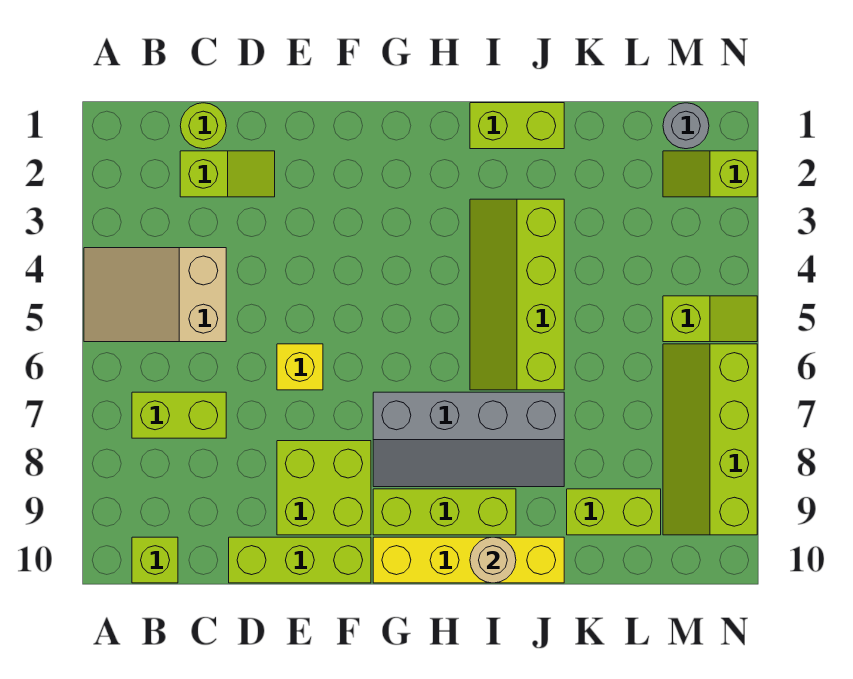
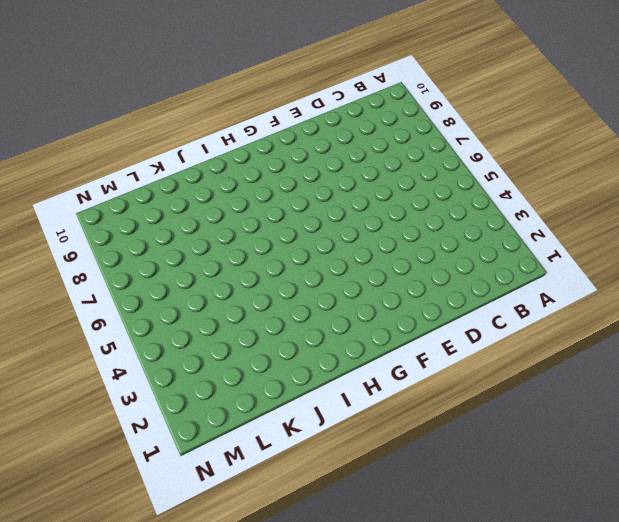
none -> tan slope A4:C5 level 1 top C
none -> lime brick B7:C7 level 1
none -> lime brick B10 level 1

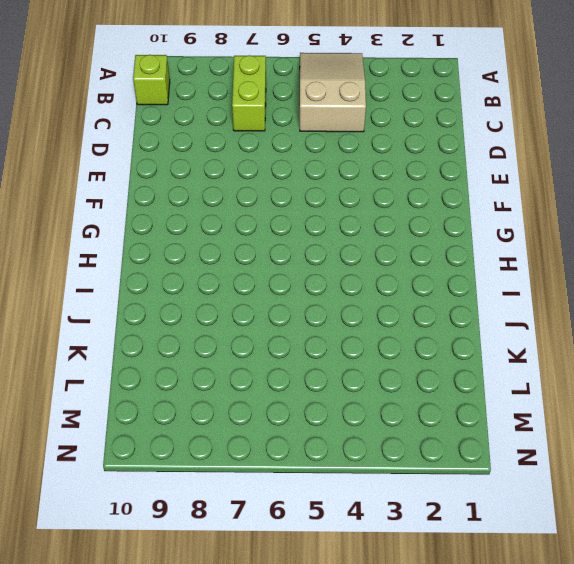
none -> lime round brick C1 level 1
none -> lime slope C2:D2 level 1 top C
none -> lime brick D10:F10 level 1

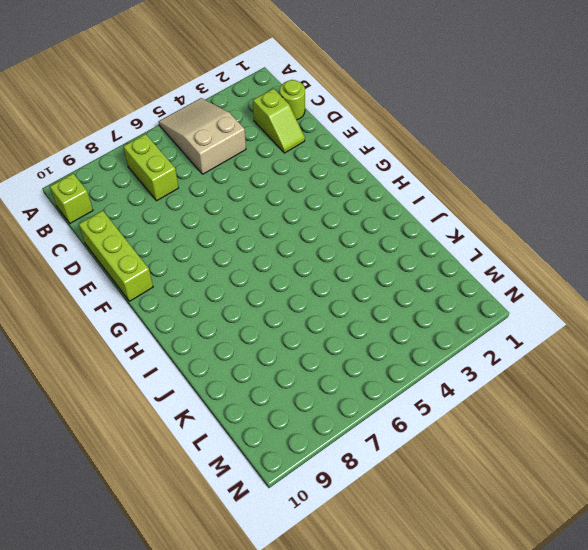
none -> yellow brick E6 level 1
none -> lime brick E8:F9 level 1
none -> grey slope G7:J8 level 1 top 7

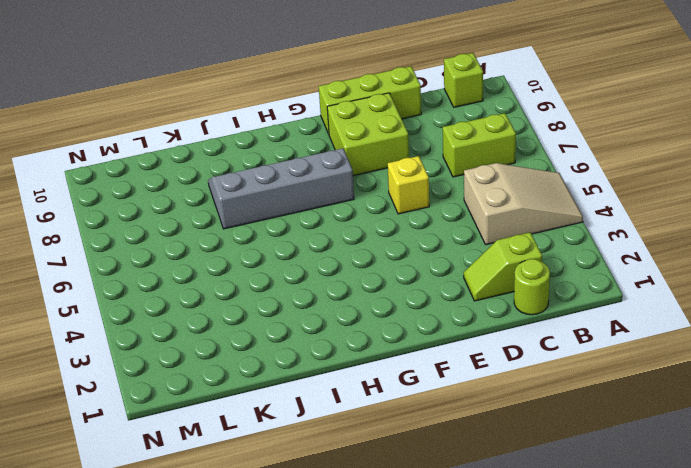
none -> lime brick G9:I9 level 1
none -> yellow brick G10:J10 level 1
none -> lime brick I1:J1 level 1

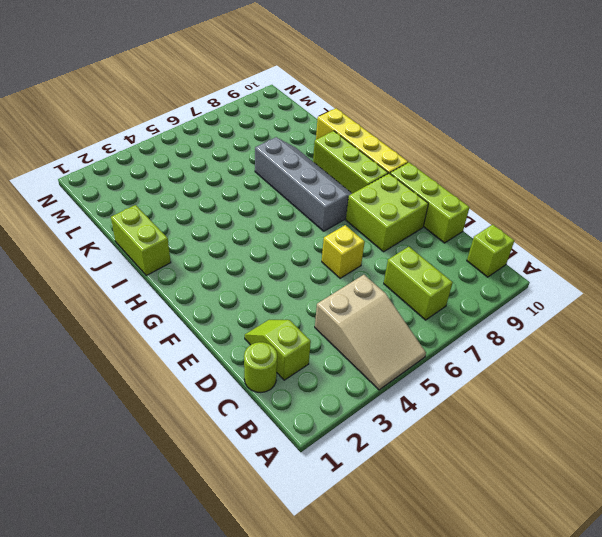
none -> lime slope I3:J6 level 1 top J
none -> lime brick K9:L9 level 1
none -> grey round brick M1 level 1

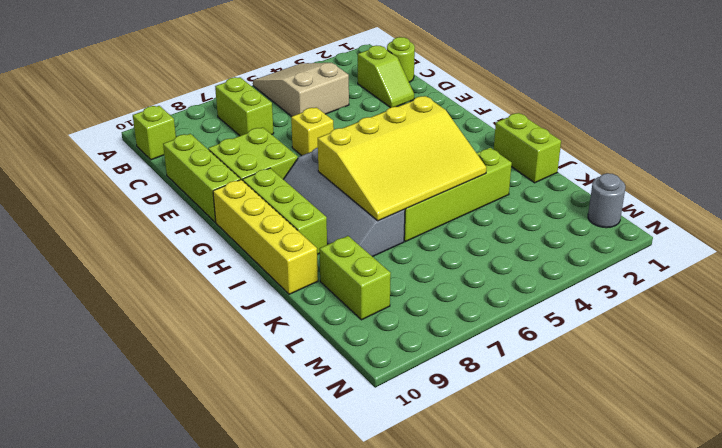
yellow slope H4:J7 level 2 top H -> none
none -> lime slope M2:N2 level 1 top N
none -> lime slope M5:N5 level 1 top M
none -> lime slope M6:N9 level 1 top N

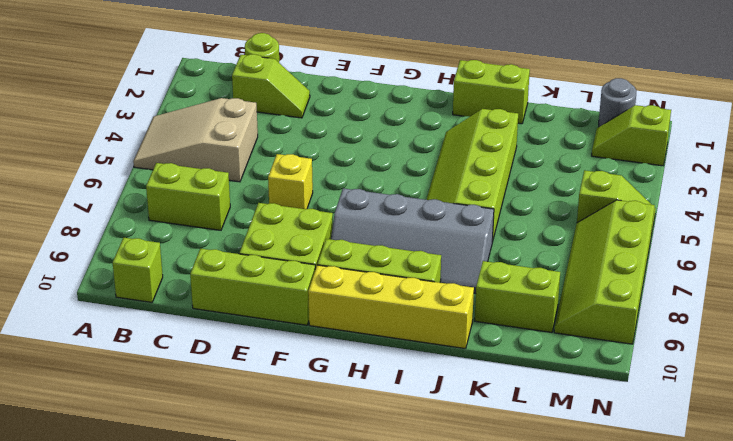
none -> tan round brick I10 level 2

